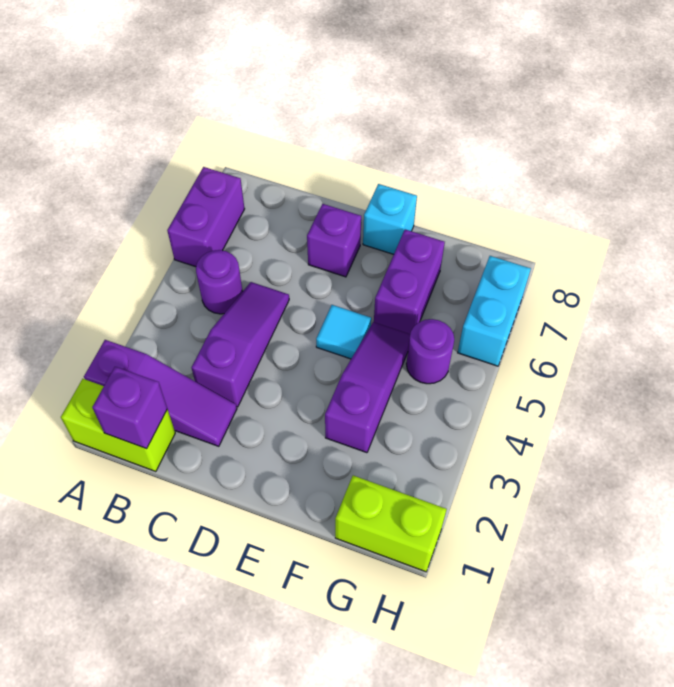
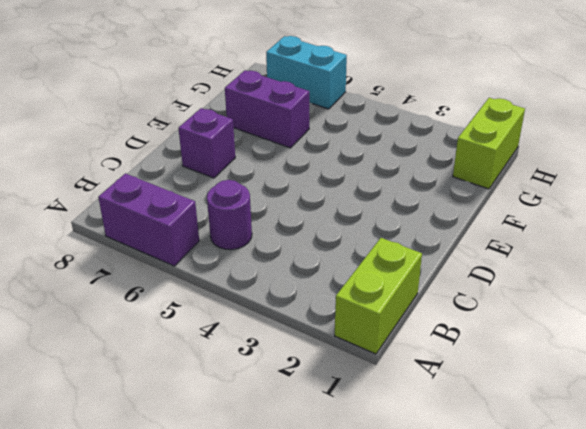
none -> purple slope A2:C2 level 1 top A
none -> purple slope C3:C5 level 1 top 3
none -> cyan tile E5 level 1

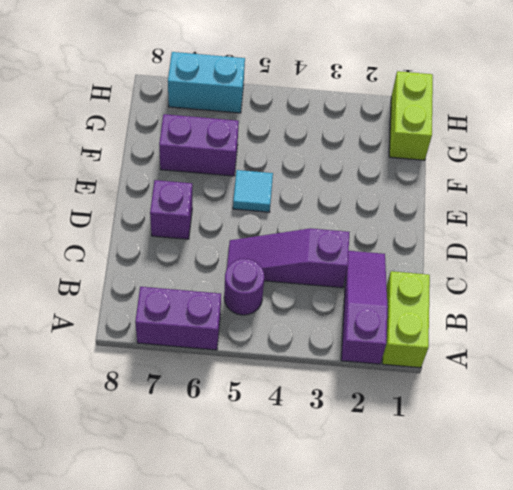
none -> cyan brick E8 level 1
none -> purple slope F3:F5 level 1 top 3
none -> purple round brick G5 level 1

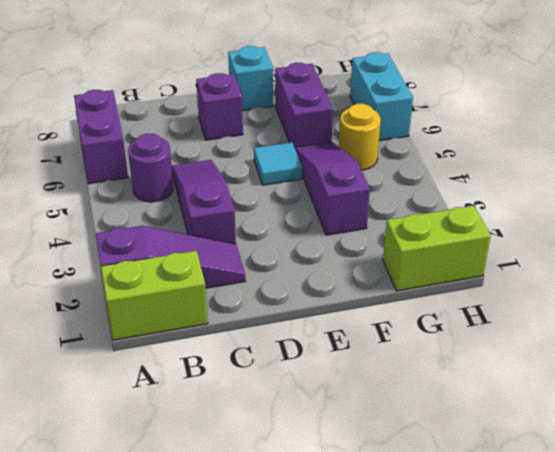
yellow round brick G5 level 1 -> purple round brick G5 level 1
none -> purple brick B1 level 2

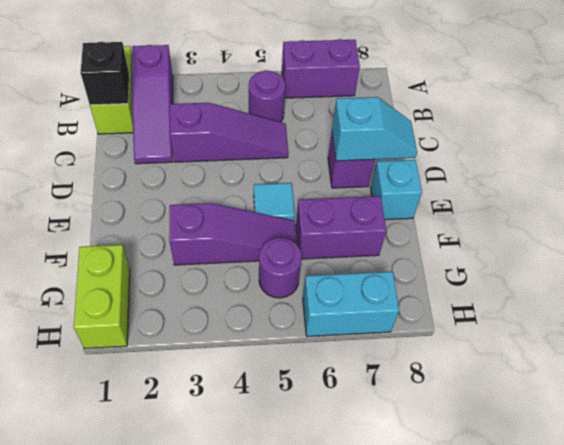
black brick B1 level 2 -> purple brick B1 level 2
cyan slope D7:D8 level 2 top 7 -> none

